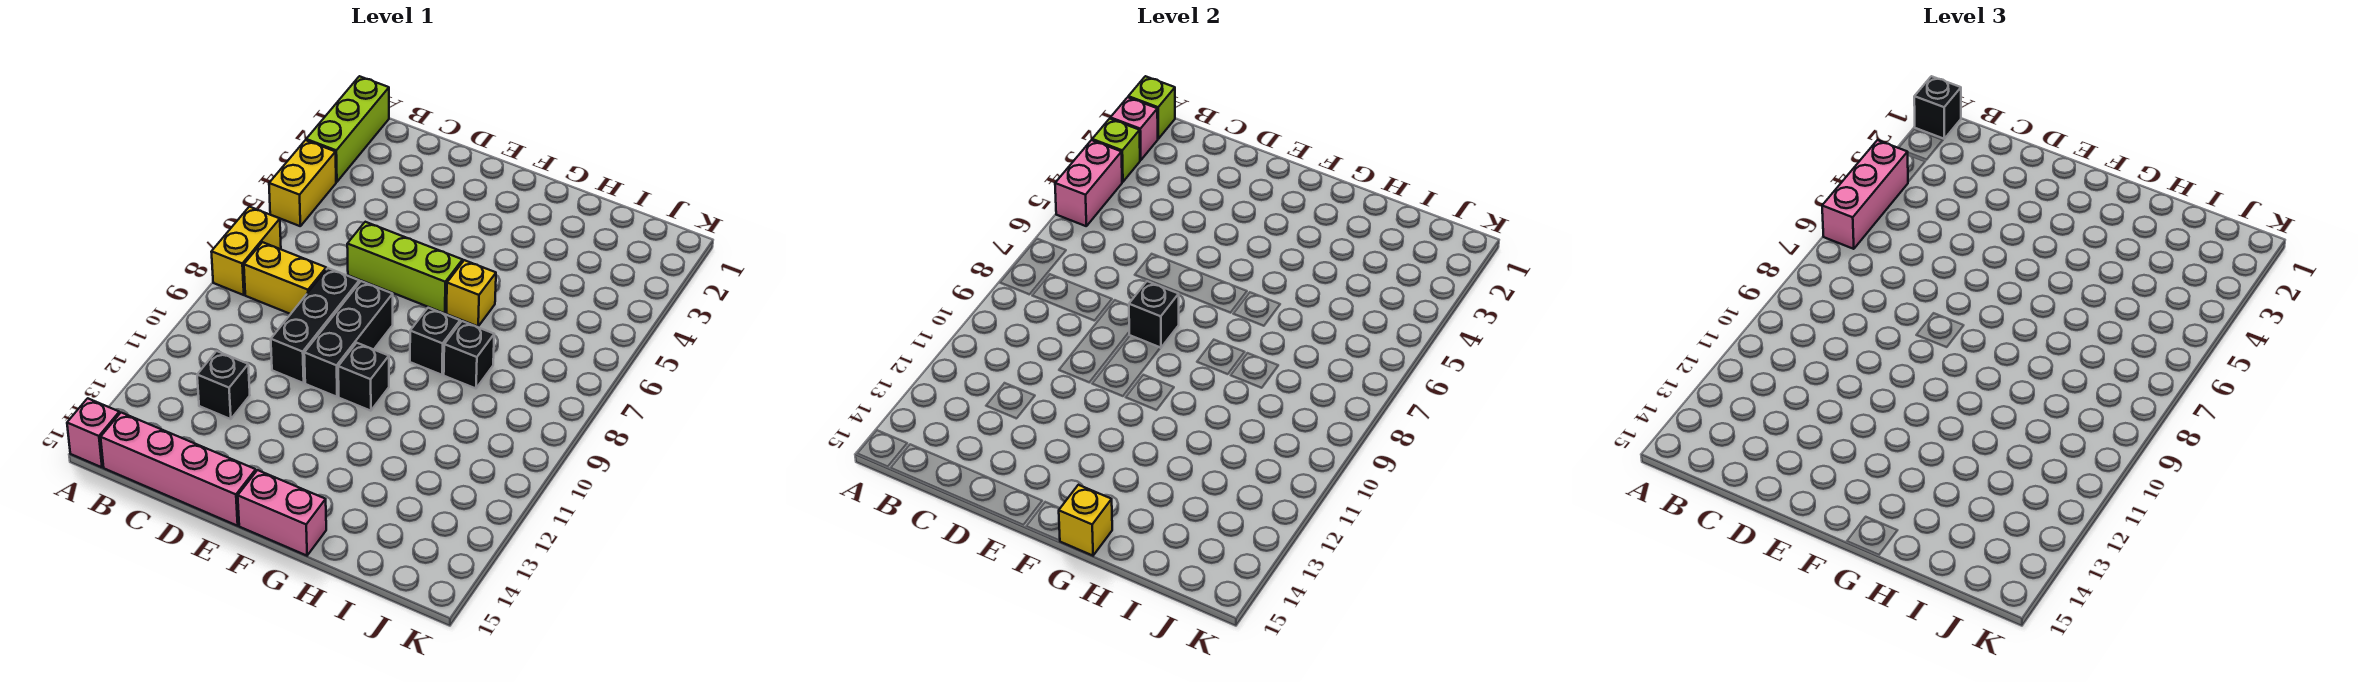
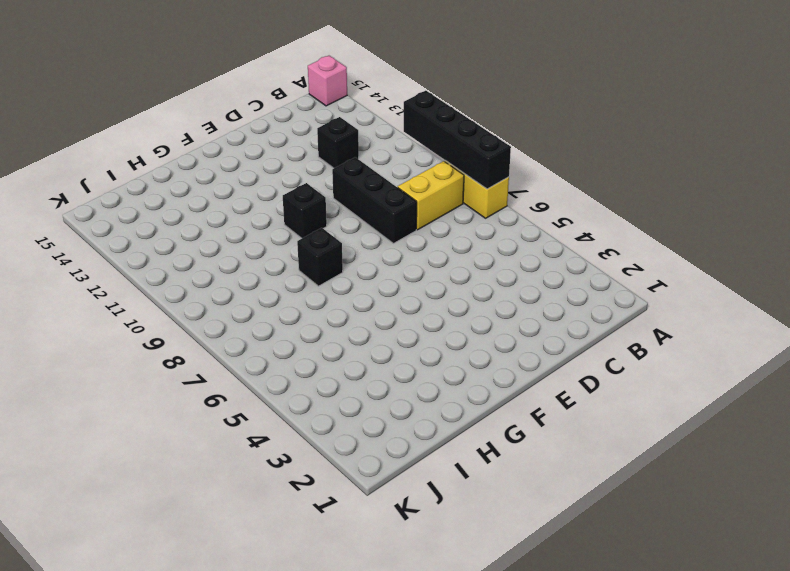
black brick A7:A10 level 2 -> none
none -> lime brick A1:A3 level 1
none -> yellow brick A4:A5 level 1
none -> pink brick B15:E15 level 1

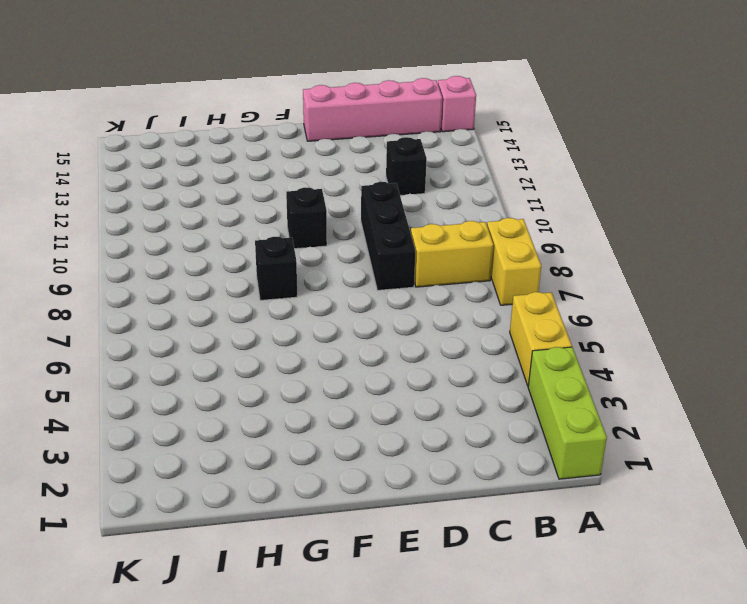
none -> lime brick D6:F6 level 1
none -> black brick E8:E10 level 1
none -> pink brick F15:G15 level 1

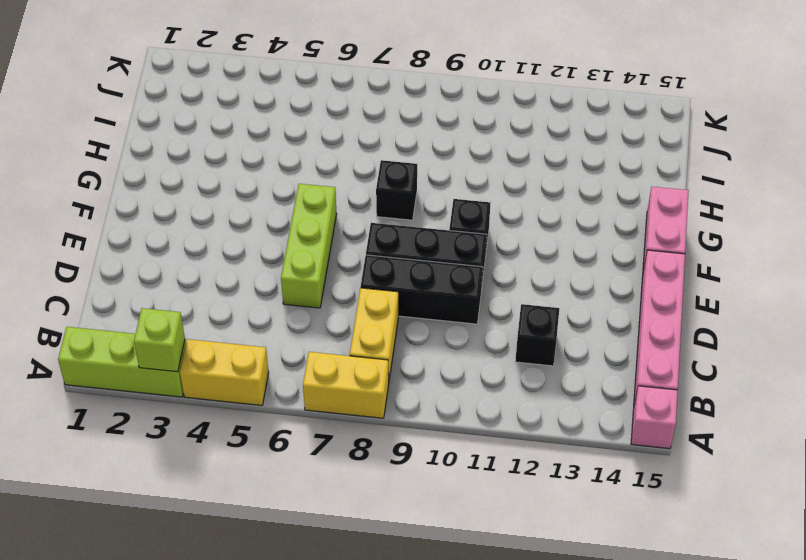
none -> yellow brick G6 level 1
none -> black brick H8 level 1
none -> lime brick A1 level 2

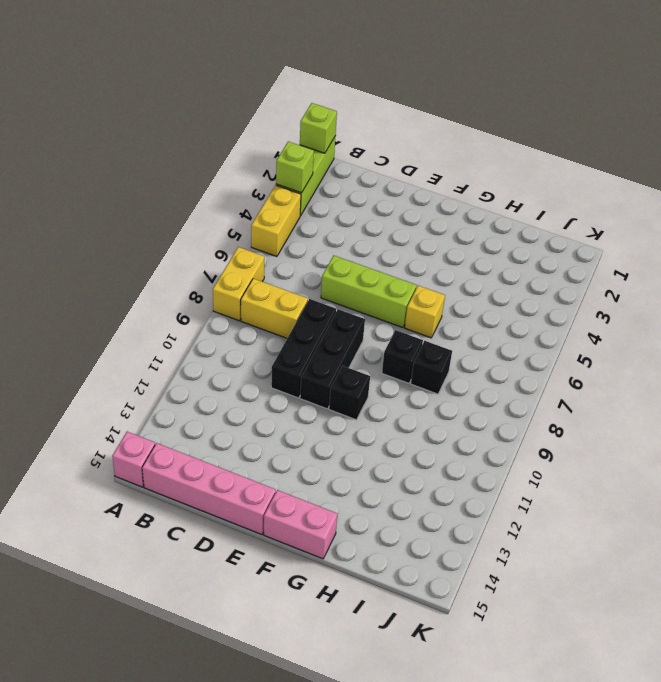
none -> black brick C12 level 1
none -> pink brick A2 level 2
none -> pink brick A4:A5 level 2

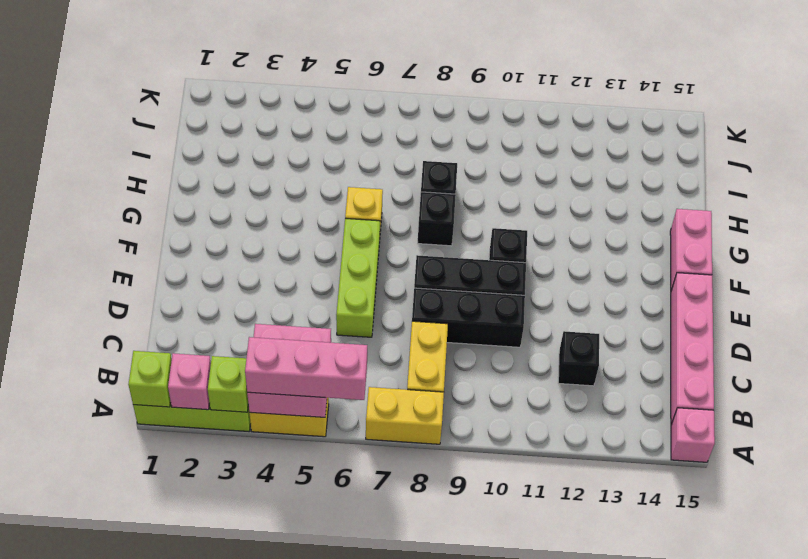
pink brick A4:B5 level 2 -> pink brick A4:A5 level 2
none -> black brick E8 level 2
none -> yellow brick G15 level 2
none -> black brick A1 level 3

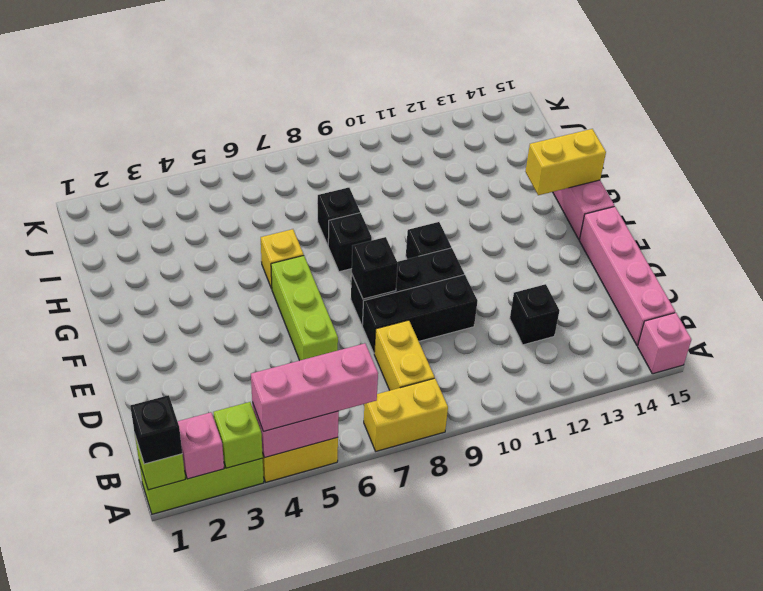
yellow brick G14:G15 level 2 -> yellow brick G15 level 2

